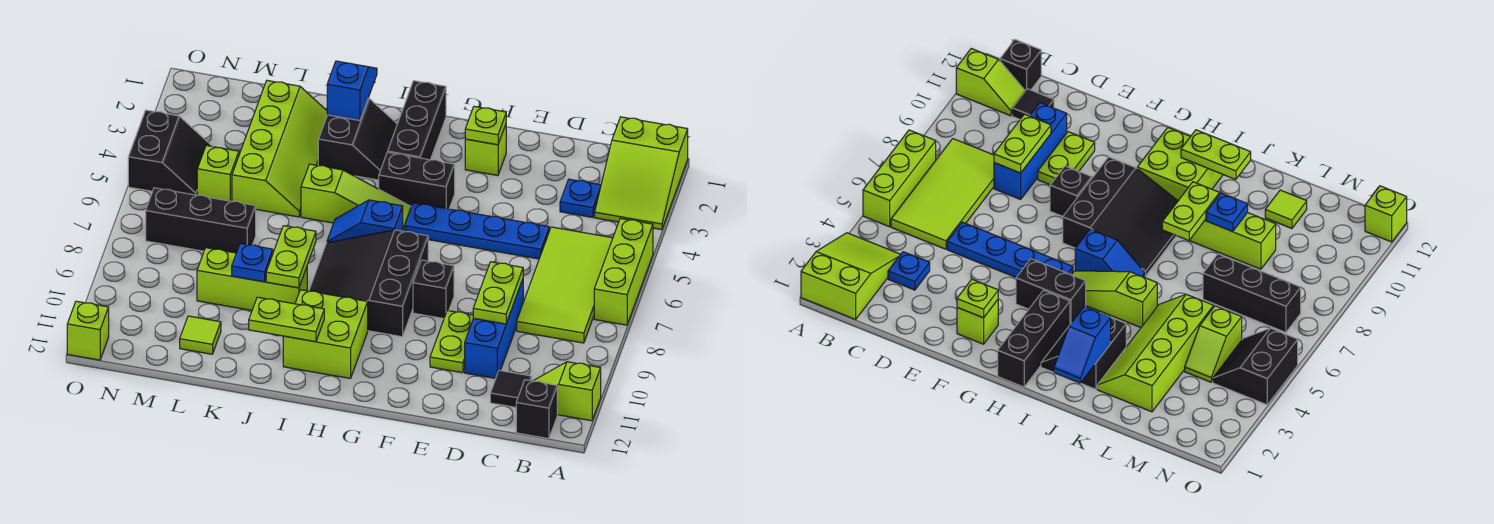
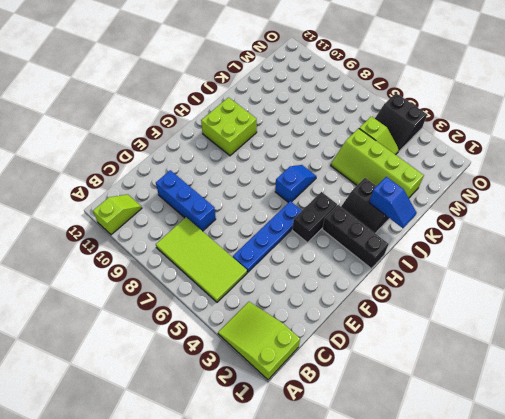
none -> lime brick A5:A7 level 1
none -> black brick B12 level 1
none -> blue plate C3 level 1
none -> black tile C11 level 1

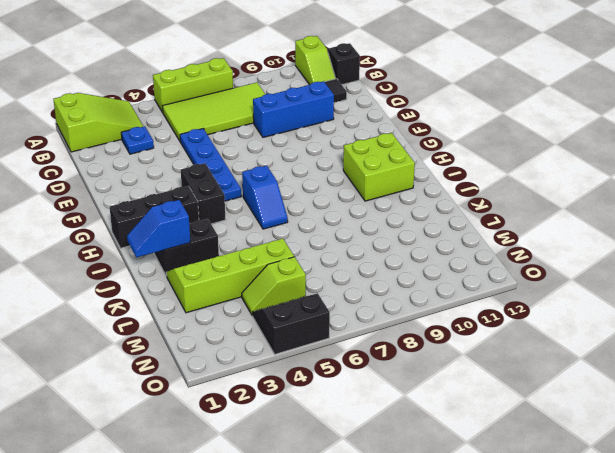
none -> lime plate E9:E10 level 1
none -> lime brick F2 level 1
none -> black brick F8 level 1
none -> black slope G7:I9 level 1 top G

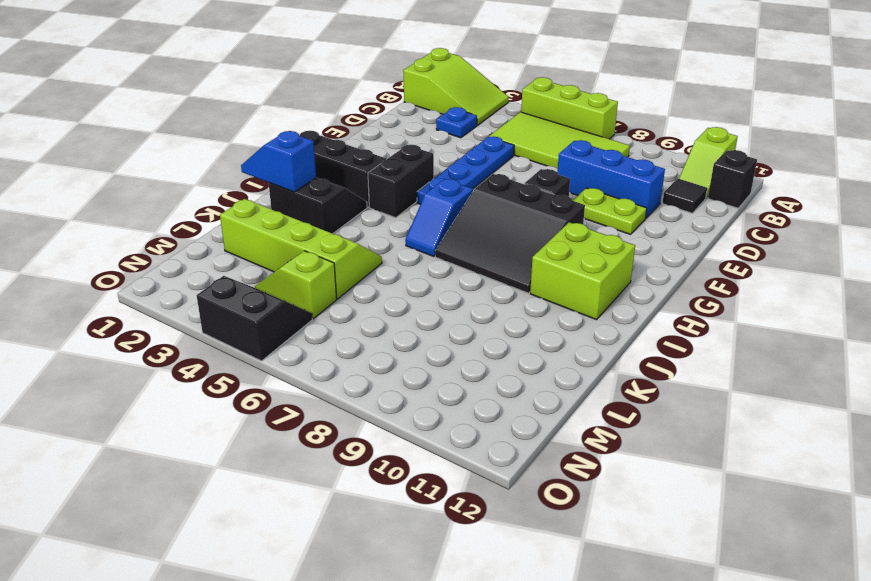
none -> lime brick F2 level 1
none -> lime slope H5:J5 level 1 top J
none -> lime brick J9:L9 level 1
none -> black brick L7:N7 level 1

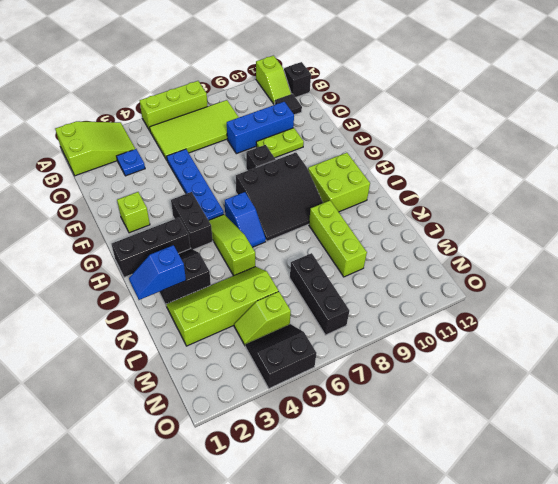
none -> lime tile L11 level 1
none -> lime brick O12 level 1
none -> lime plate D8:D9 level 2
none -> lime plate F2 level 2

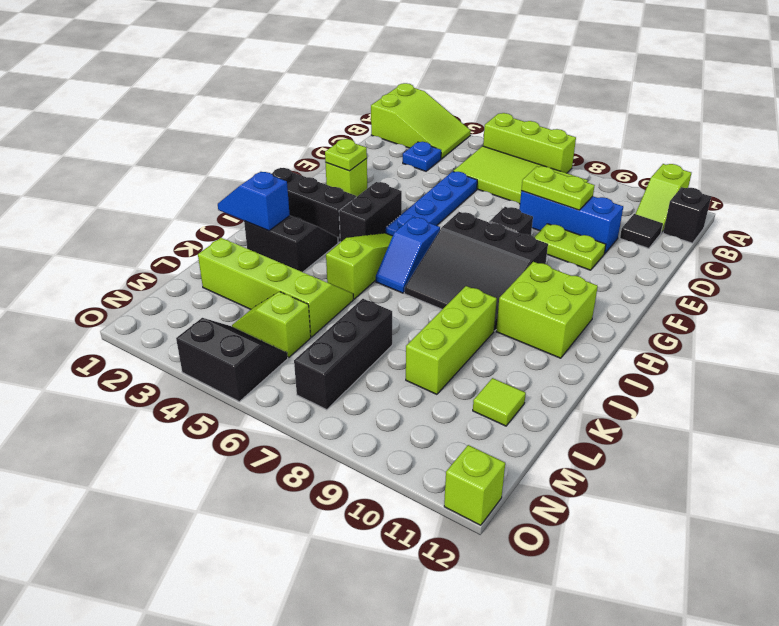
none -> lime plate I11:J11 level 2
none -> lime plate J8:J9 level 2
none -> blue plate K9 level 2

